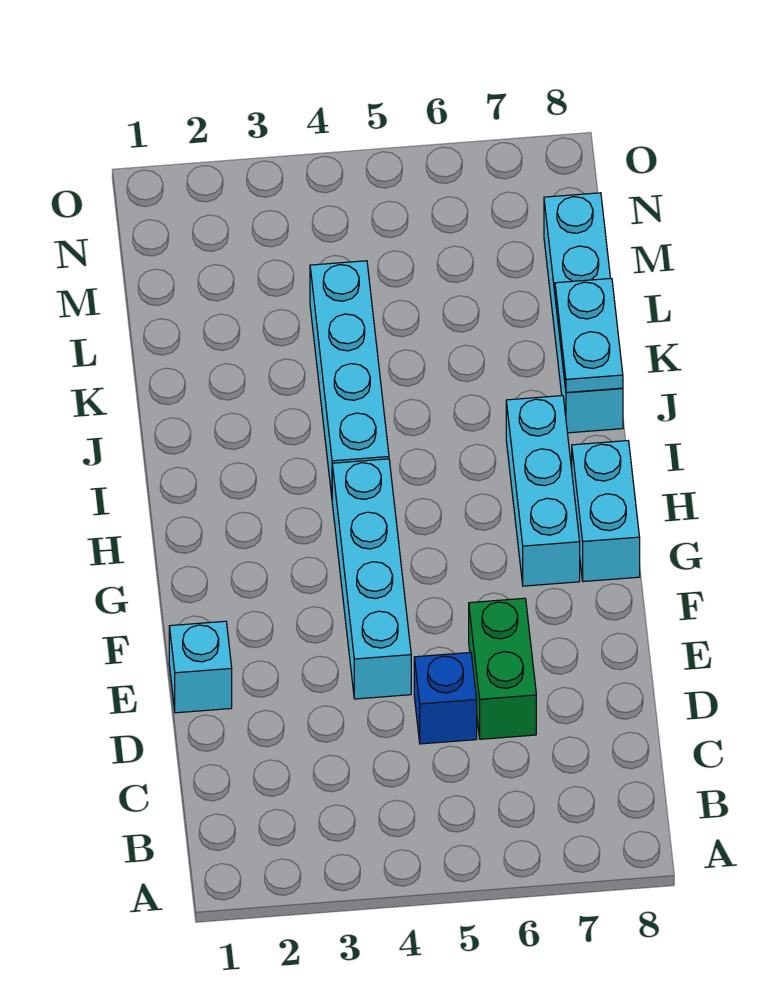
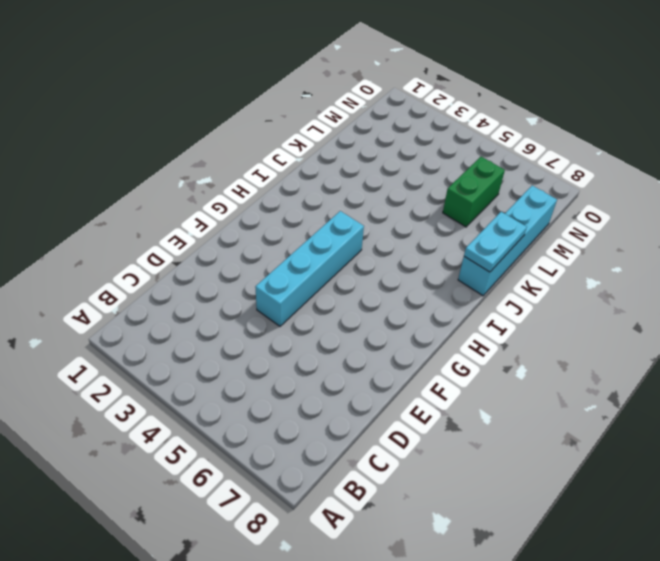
green brick L6:M6 level 1 -> green brick D6:E6 level 1
none -> blue brick D5 level 1
none -> cyan brick E1 level 1

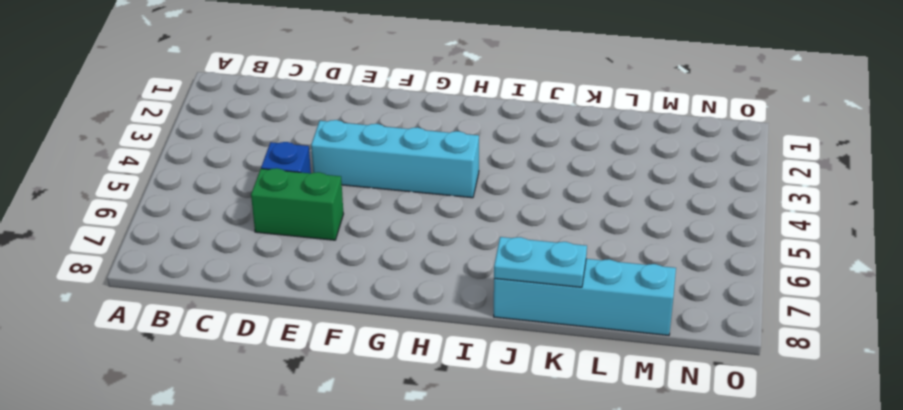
none -> cyan brick E1 level 1
none -> cyan brick G7:I7 level 1

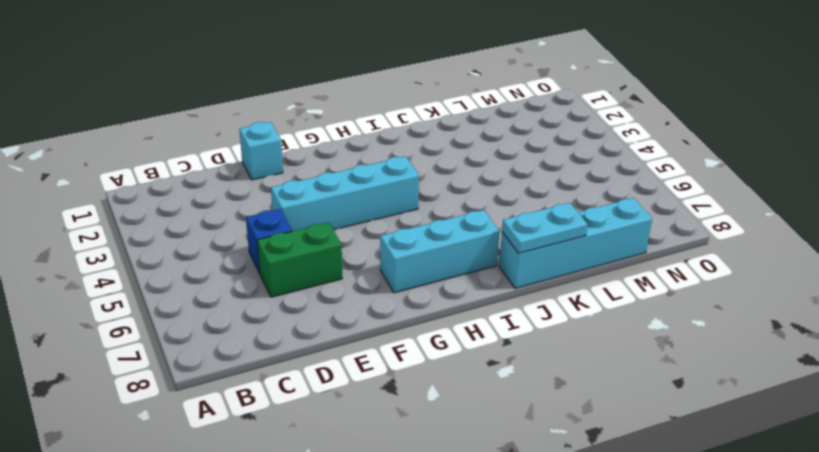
none -> cyan brick G8:H8 level 1
none -> cyan brick I4:L4 level 1

